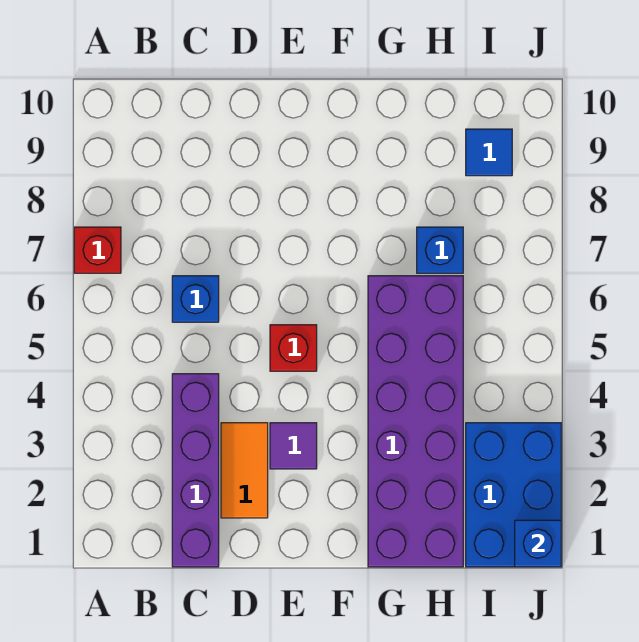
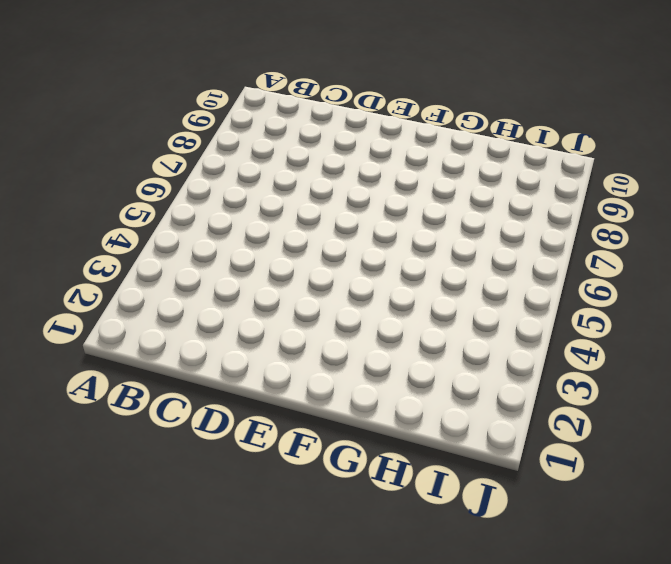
none -> red brick A7 level 1
none -> purple brick C1:C4 level 1

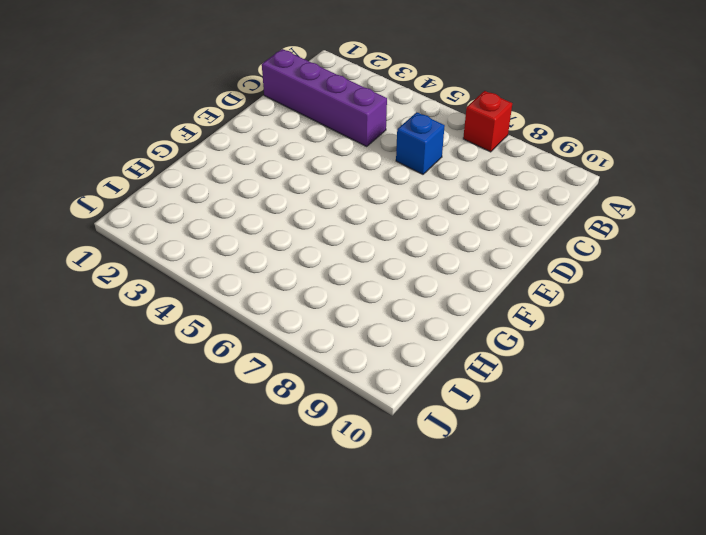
none -> orange tile D2:D3 level 1
none -> purple tile E3 level 1

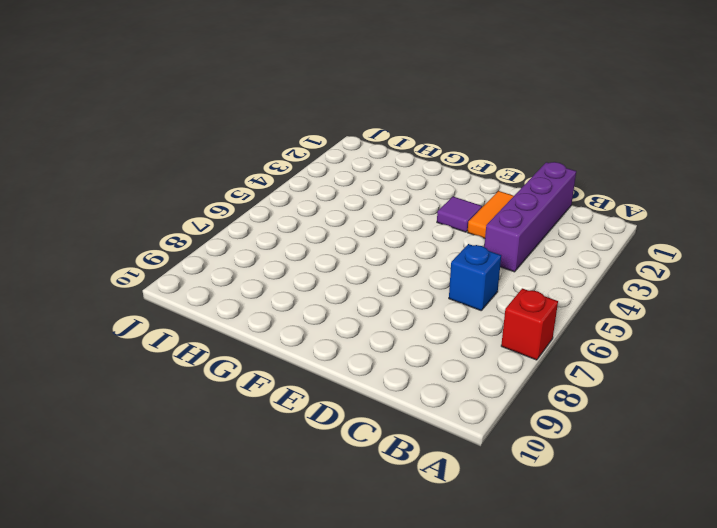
none -> red brick E5 level 1
none -> purple brick G1:H6 level 1

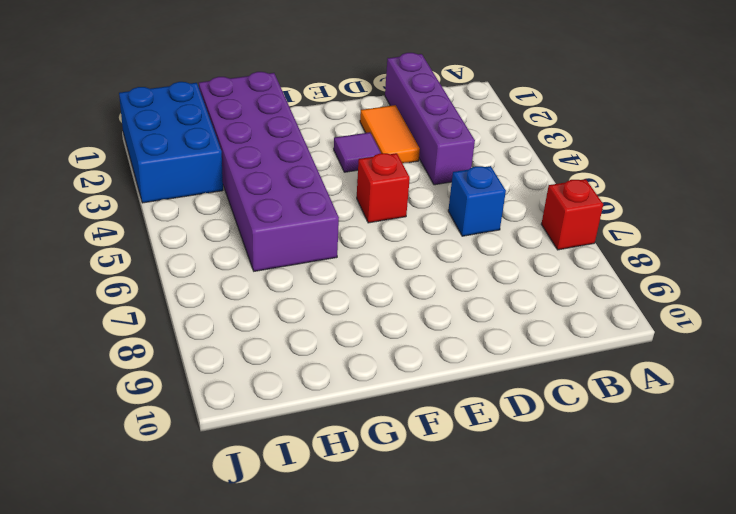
none -> blue brick H7 level 1
none -> blue tile I9 level 1

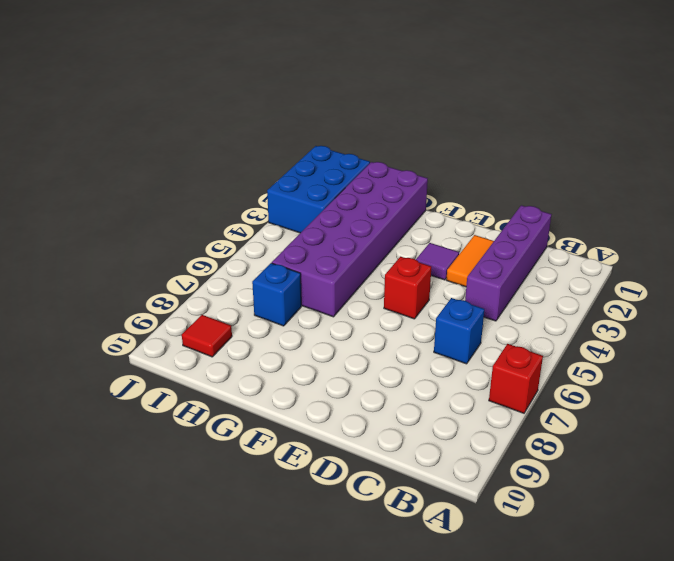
red tile I9 level 1 -> blue tile I9 level 1
none -> blue brick J1 level 2

